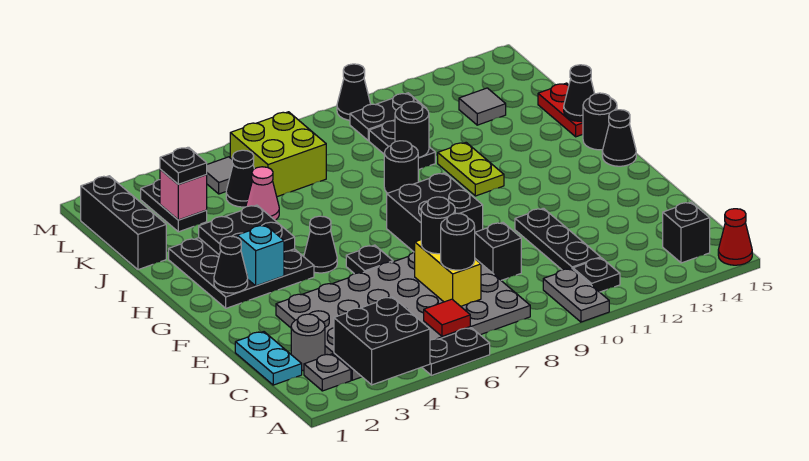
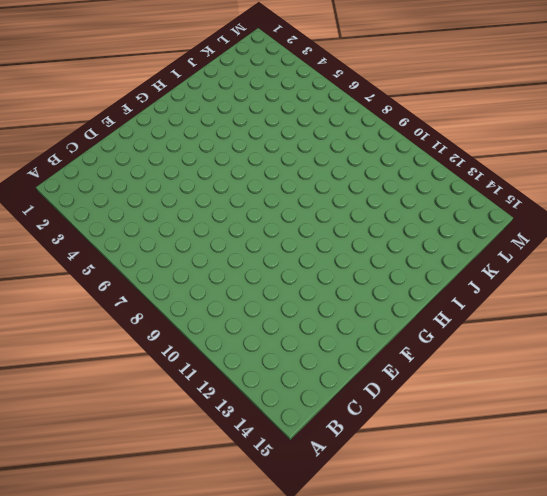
none -> black plate A5:A6 level 1
none -> grey plate A10:B10 level 1
none -> red cone A15 level 1
none -> grey plate B2 level 1

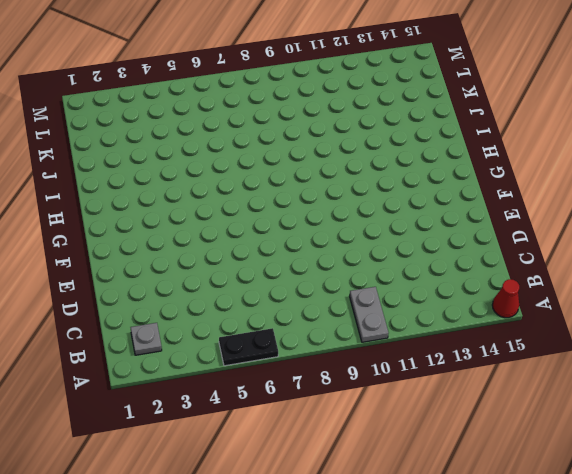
none -> grey plate B3:E8 level 1
none -> black plate B11 level 1
none -> black brick B14 level 1
none -> cyan plate C1:D1 level 1

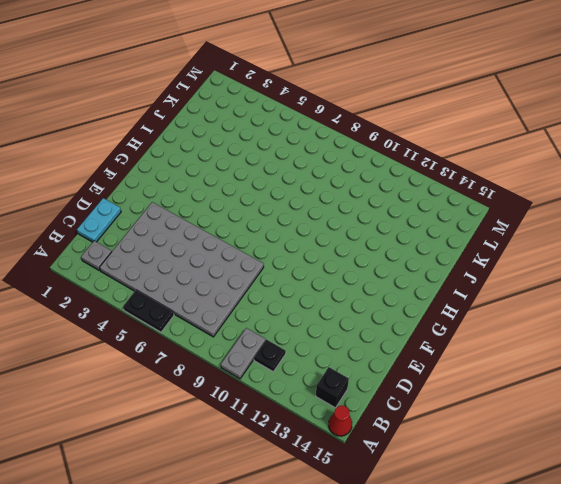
none -> grey round brick C2 level 1
none -> black plate C11:E11 level 1
none -> black brick D9 level 1
none -> black plate F6 level 1

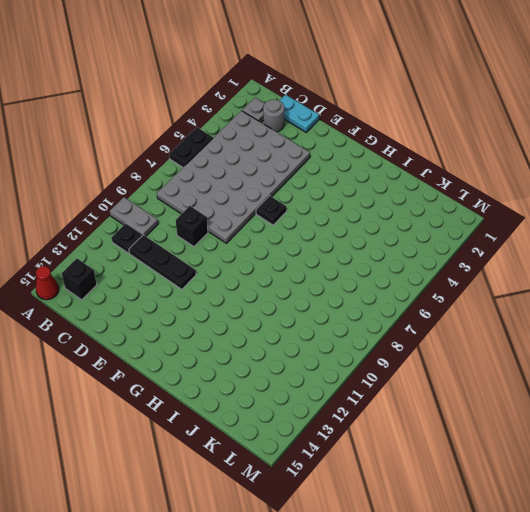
none -> black brick F8:G9 level 1
none -> black plate G2:I4 level 1
none -> black cone G5 level 1
none -> black cone G15 level 1

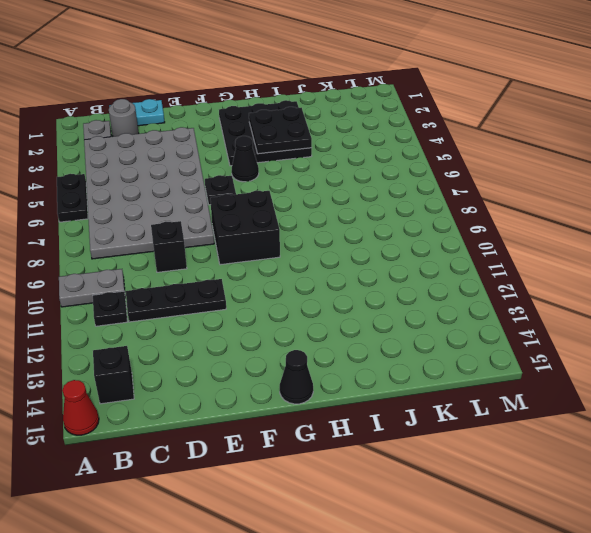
none -> lime plate H11:I11 level 1
none -> black round brick H15 level 1
none -> black round brick I9 level 1
none -> red plate I15:J15 level 1

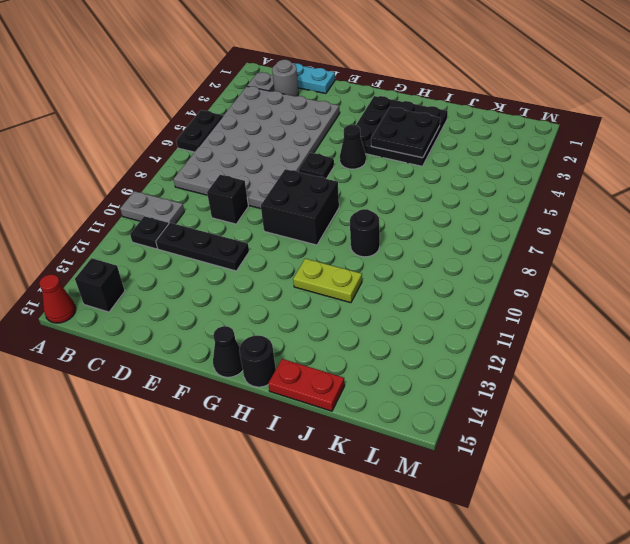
none -> black brick J1:L1 level 1
none -> pink cone J5 level 1
none -> black plate J10:K10 level 1
none -> black plate K3:L3 level 1

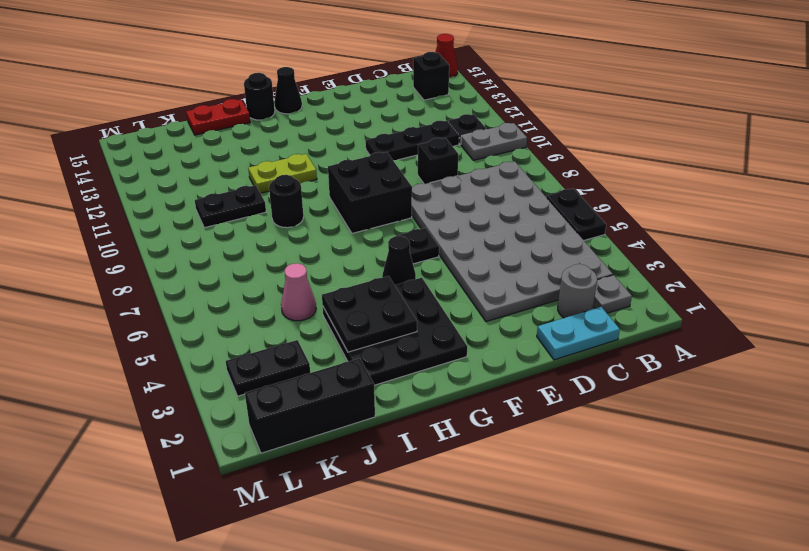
none -> black cone K5 level 1
none -> lime brick K6:L7 level 1
none -> grey tile K13 level 1
none -> grey tile L5 level 1

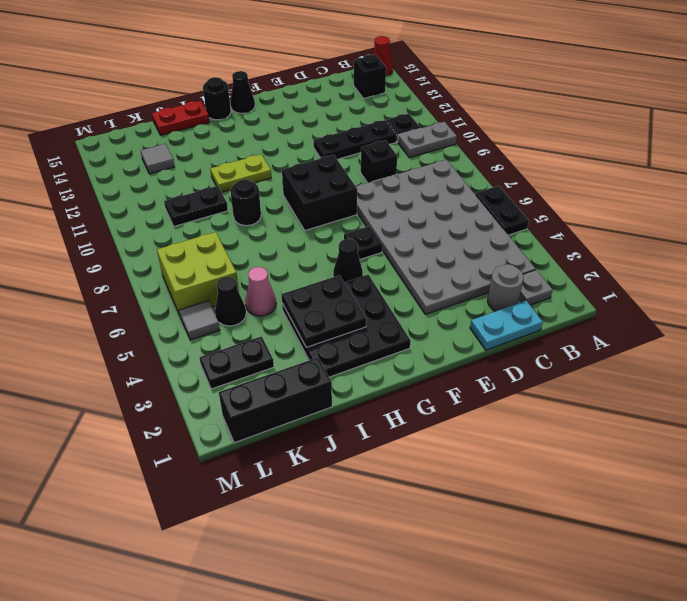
none -> black plate L10:L11 level 1
none -> black cone M10 level 1
none -> black brick A3:B4 level 2
none -> red tile B6 level 2

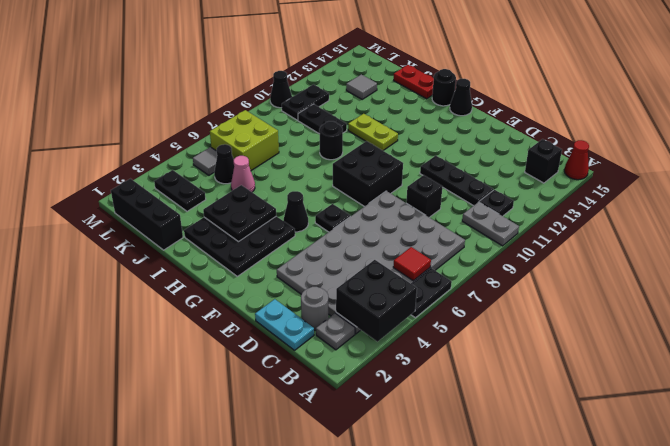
none -> yellow brick C7:D7 level 2
none -> black cone G2 level 2
none -> cyan brick G3 level 2
none -> black cone I15 level 2

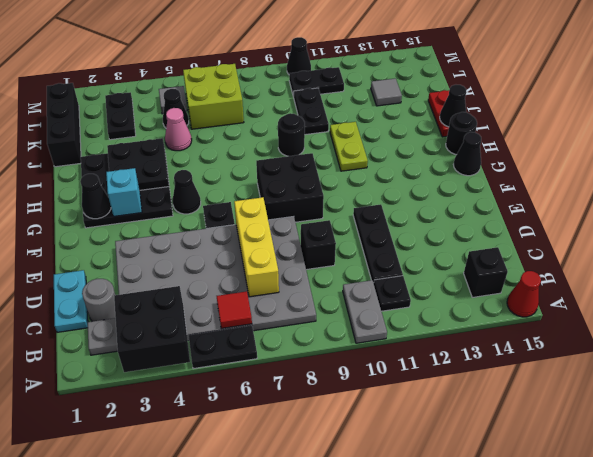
yellow brick C7:E7 level 2 -> yellow brick C7:D7 level 2
none -> black round brick J10 level 2
none -> pink brick K3 level 2
none -> black round brick C7 level 3
none -> black round brick D7 level 3

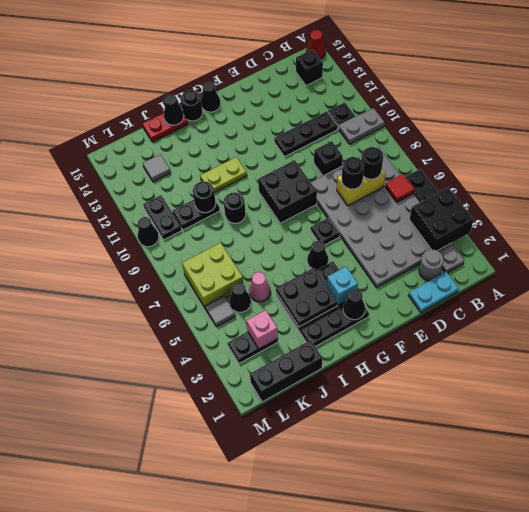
none -> black plate K3 level 3

